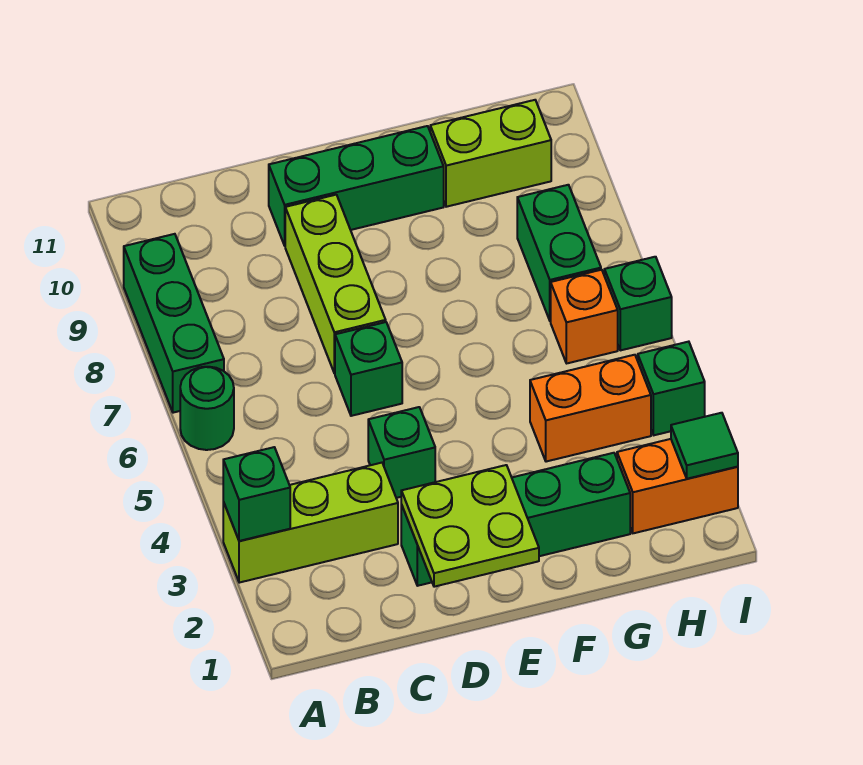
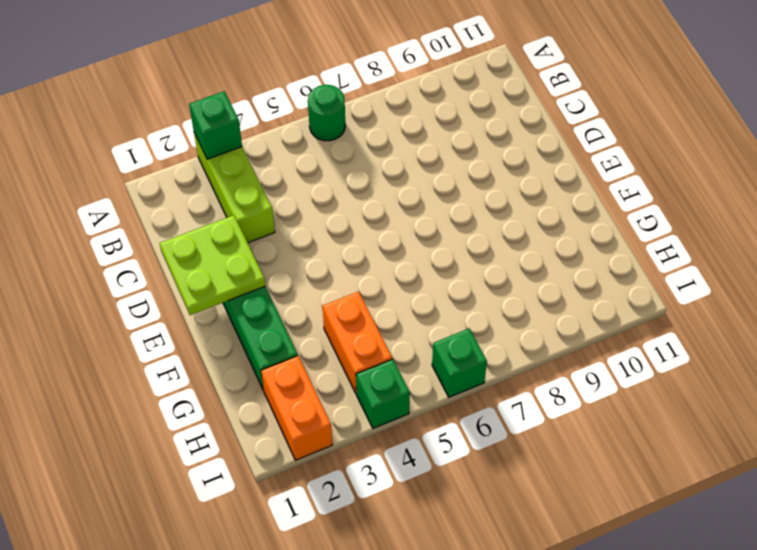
none -> green brick A7:A9 level 1
none -> green brick D4 level 1
none -> green brick D6 level 1

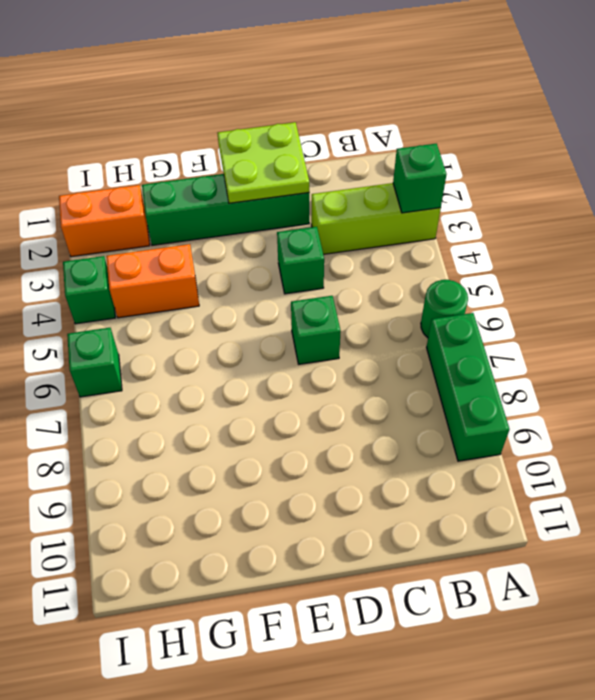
none -> lime brick D7:D9 level 1
none -> green brick D10:F10 level 1
none -> lime brick G10:H10 level 1

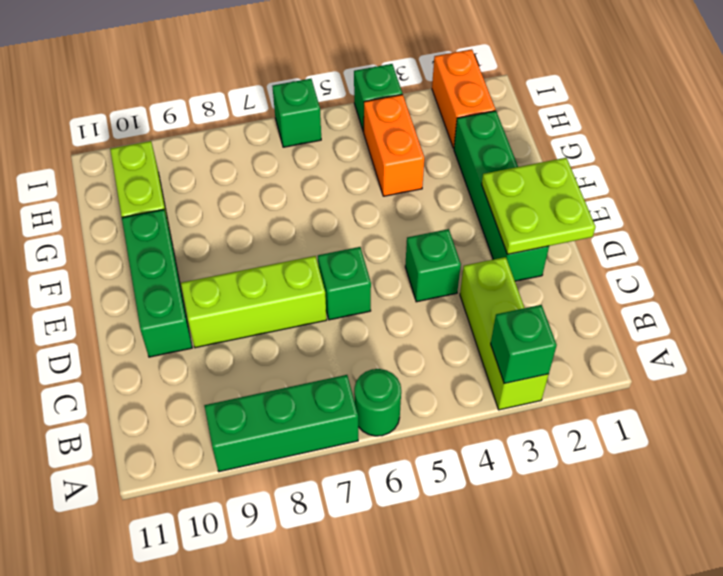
none -> orange brick H6 level 1
none -> green brick H7:H8 level 1
none -> green tile I2 level 2

